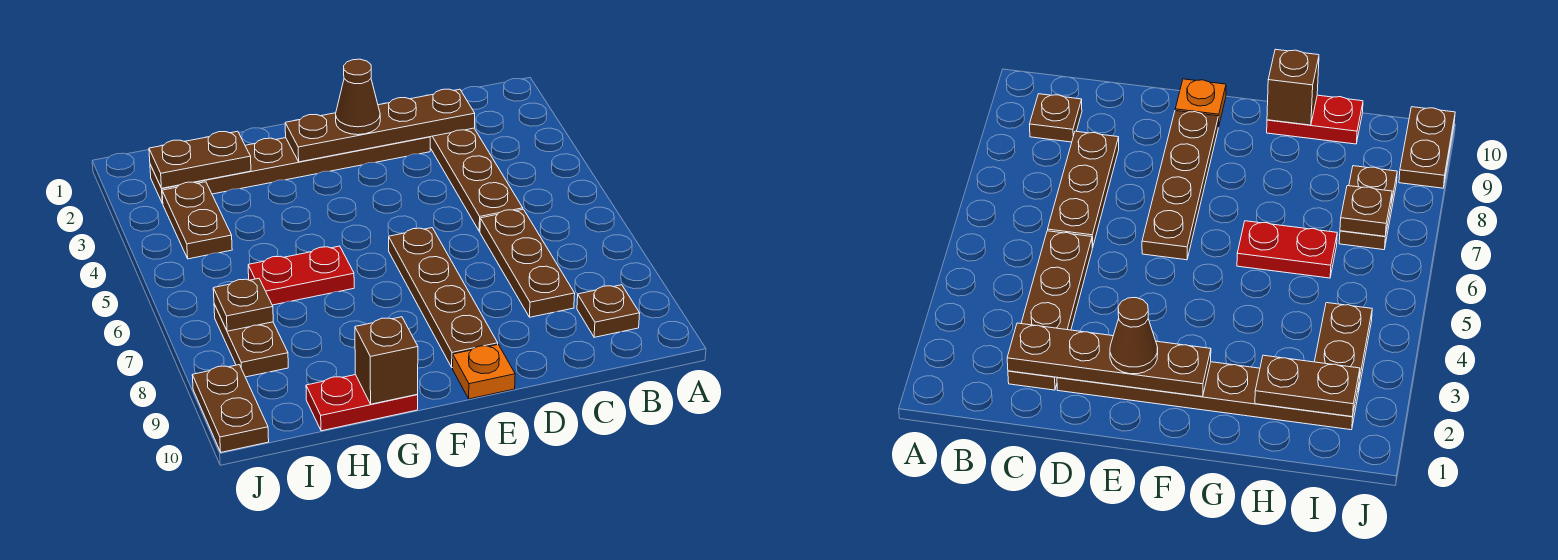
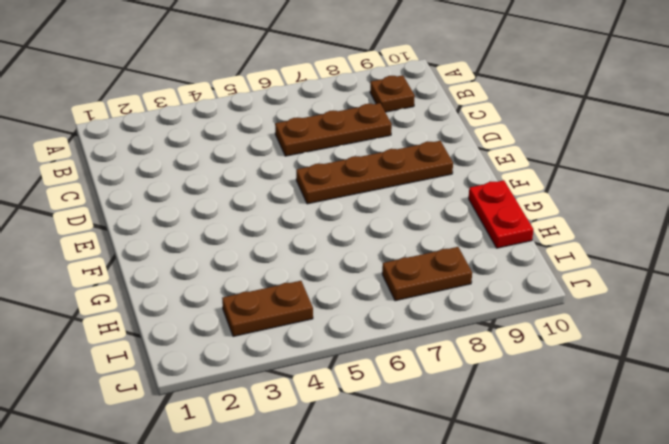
none -> brown plate C2:C5 level 1
none -> brown plate D2:I2 level 1
none -> orange plate E10 level 1

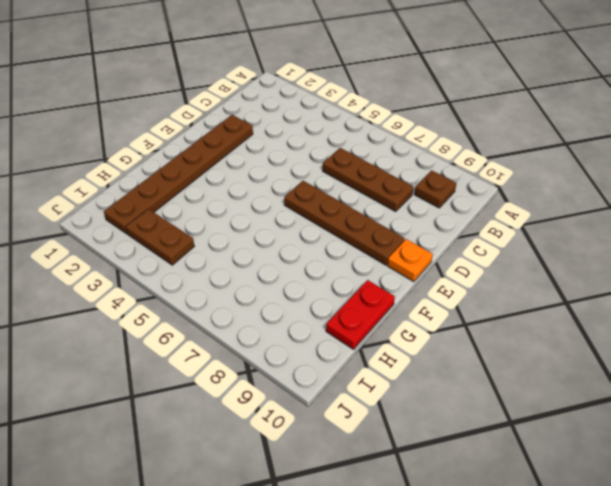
none -> brown plate C2:C5 level 1
none -> red plate G6:H6 level 1
none -> brown plate I7:I8 level 1

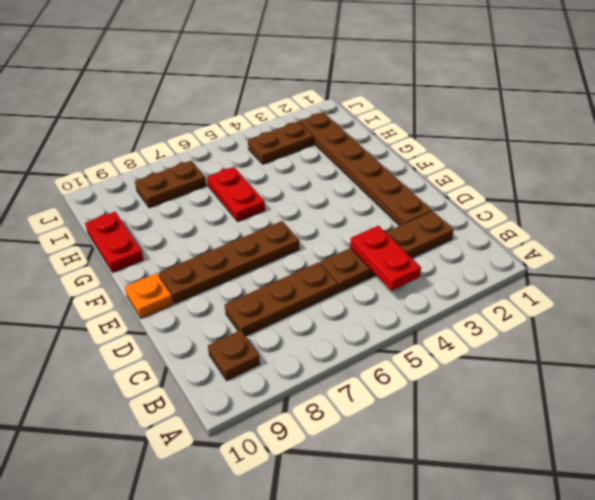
red plate B4:C4 level 2 -> none
none -> brown plate J9:J10 level 1
none -> brown plate C2:F2 level 2
none -> brown brick G10 level 2

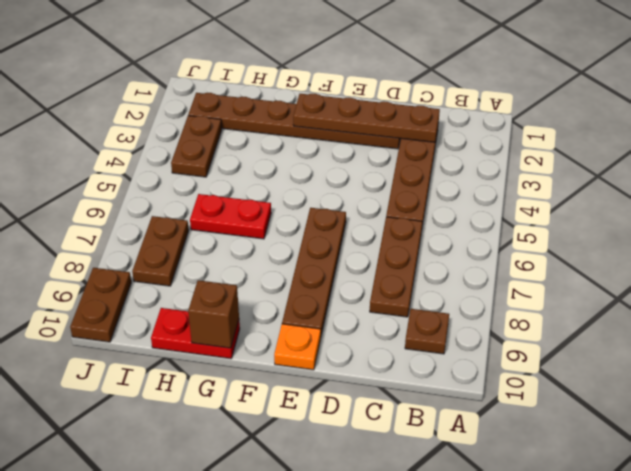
none -> brown plate H2:I2 level 2
none -> brown plate I7 level 2
none -> brown cone E2 level 3

